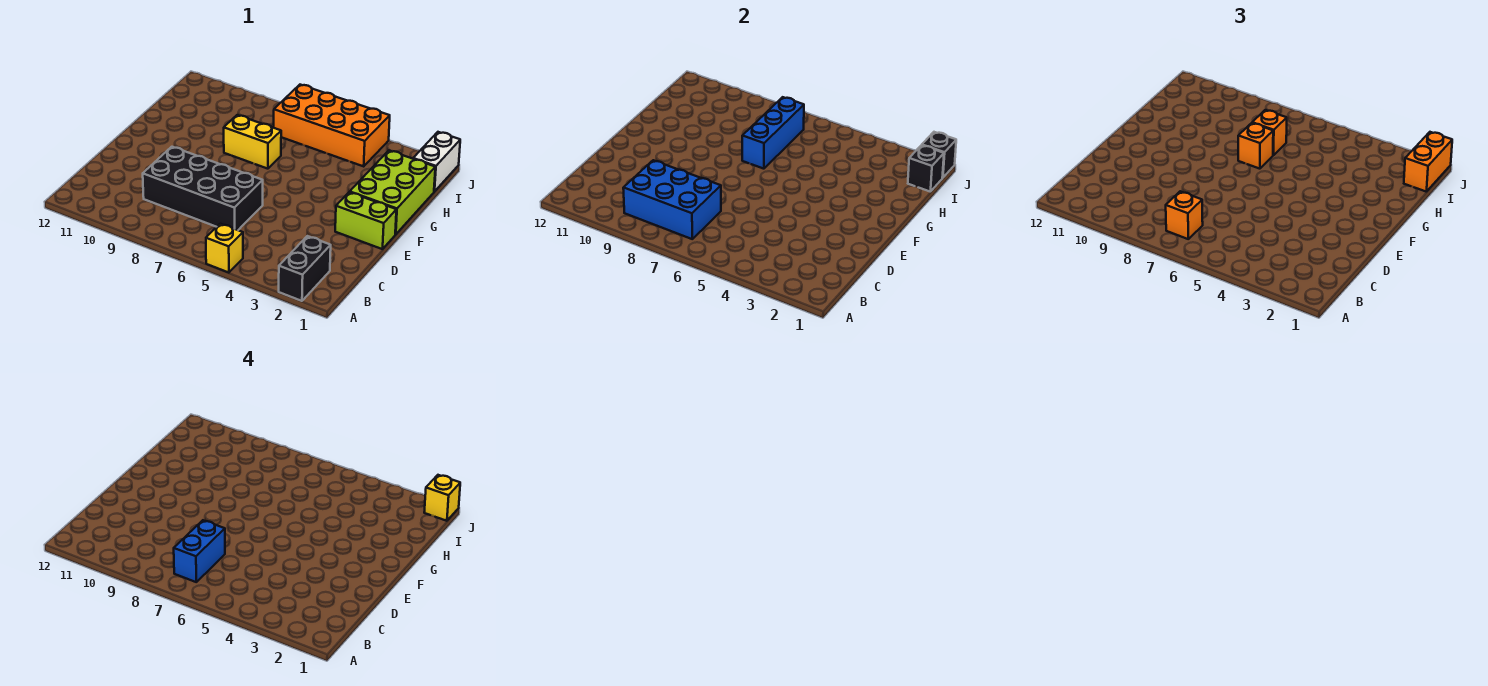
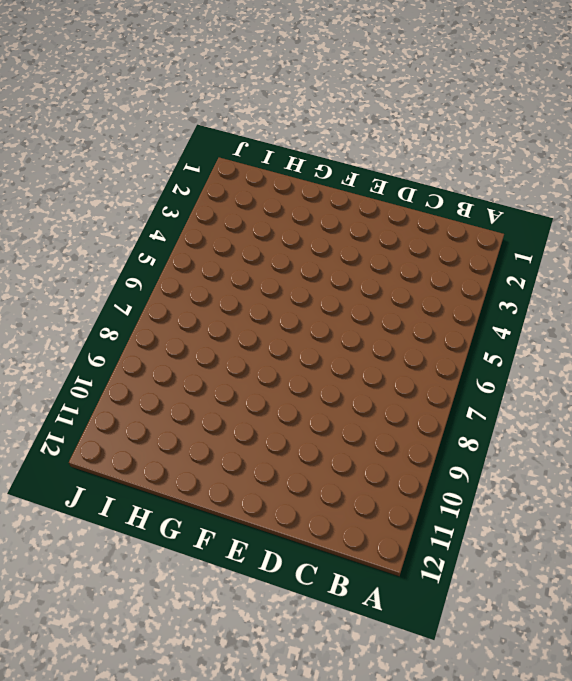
none -> black brick A2:B2 level 1
none -> yellow brick A5 level 1
none -> black brick C6:D9 level 1

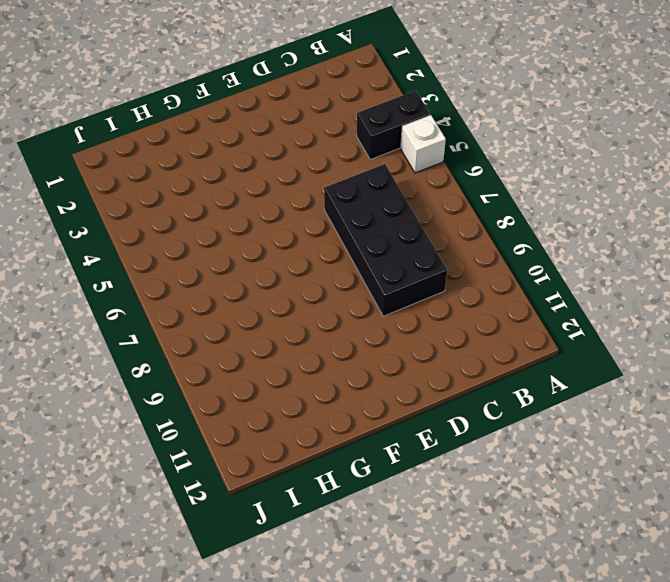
black brick A4:B4 level 1 -> black brick A2:B2 level 1
white brick A5 level 1 -> yellow brick A5 level 1
none -> lime brick E1:E2 level 1
none -> lime brick F1:H2 level 1
none -> yellow brick G7:G8 level 1

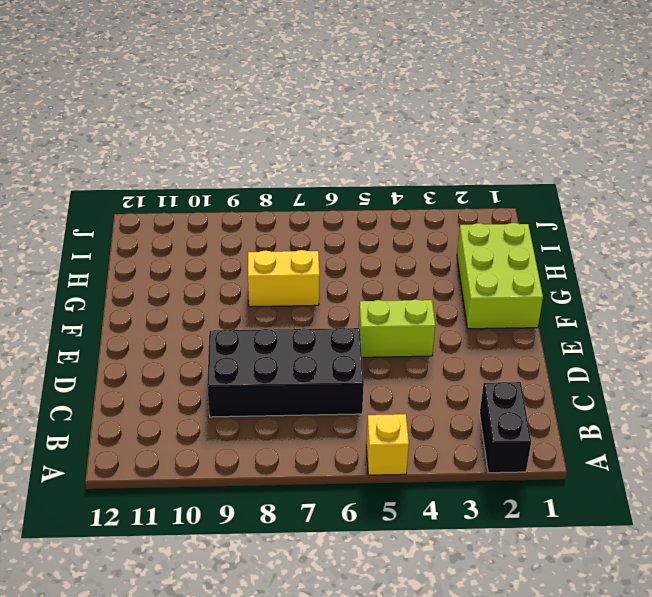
lime brick E4:E5 level 1 -> lime brick E1:E2 level 1
none -> white brick I1:J1 level 1
none -> orange brick I4:J7 level 1
none -> blue brick B7:C9 level 2

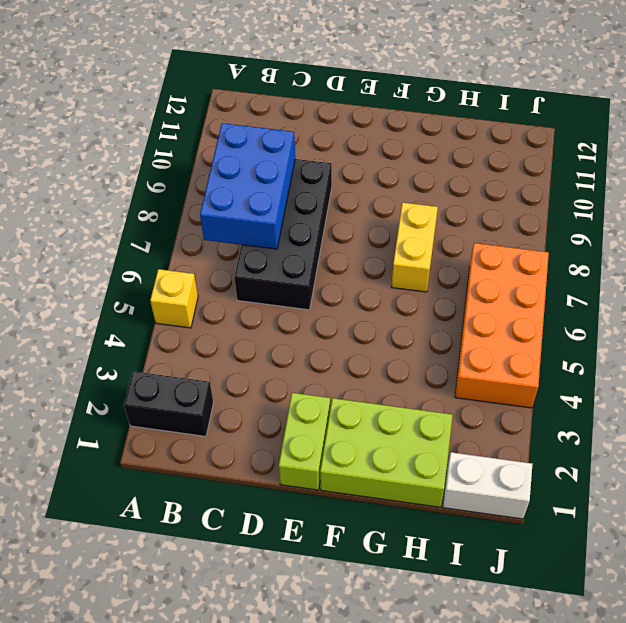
none -> blue brick G7:I7 level 2
none -> black brick I1 level 2
none -> black brick J1 level 2

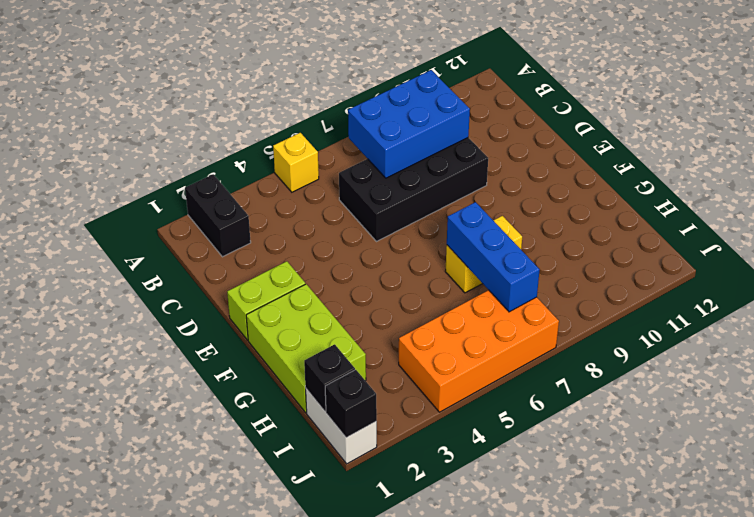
none -> orange brick B7 level 3
none -> orange brick G7 level 3
none -> orange brick H7 level 3

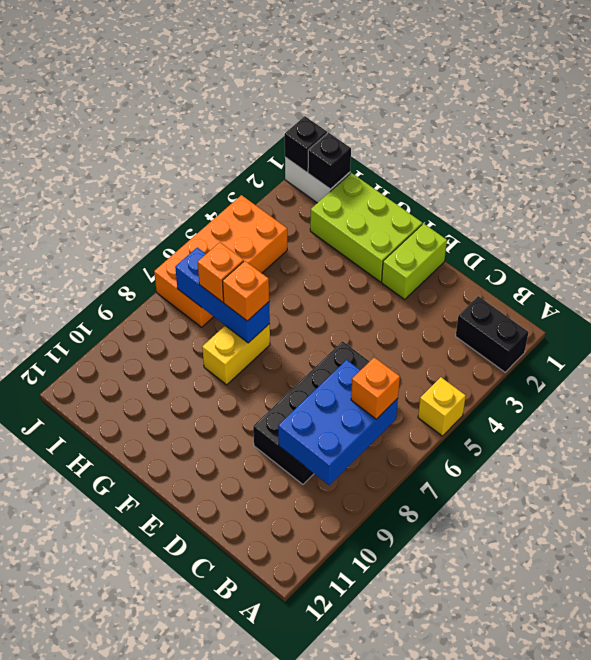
none -> orange brick I1:J1 level 3
none -> blue brick B7:C7 level 4
none -> yellow brick J1 level 4

